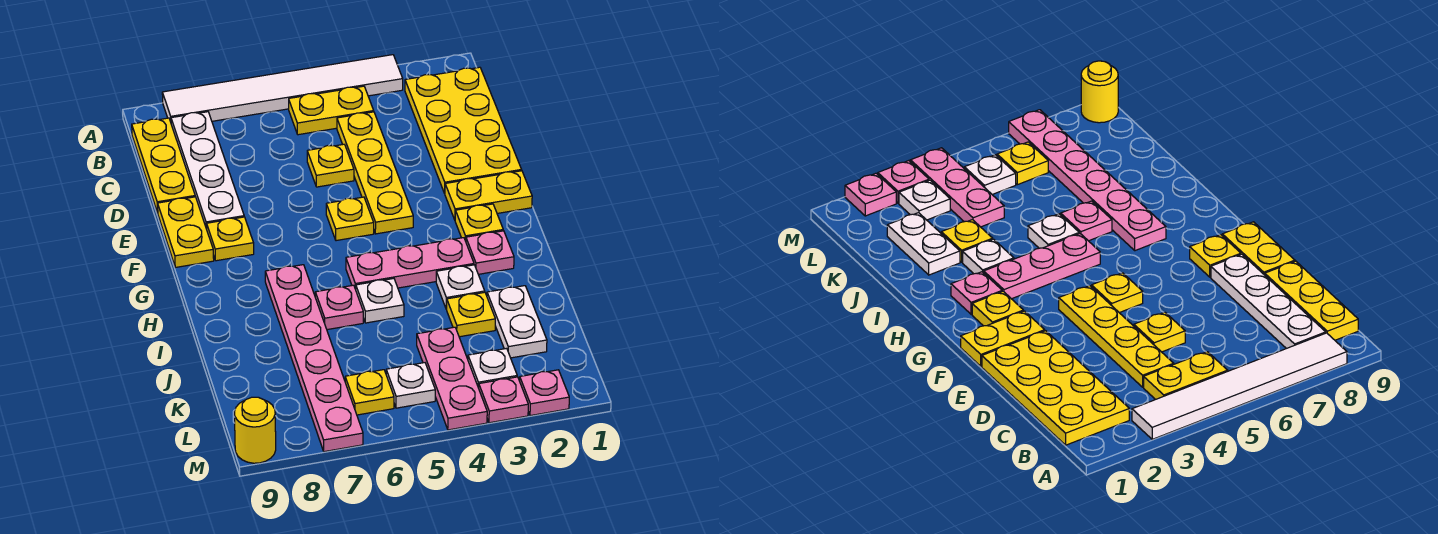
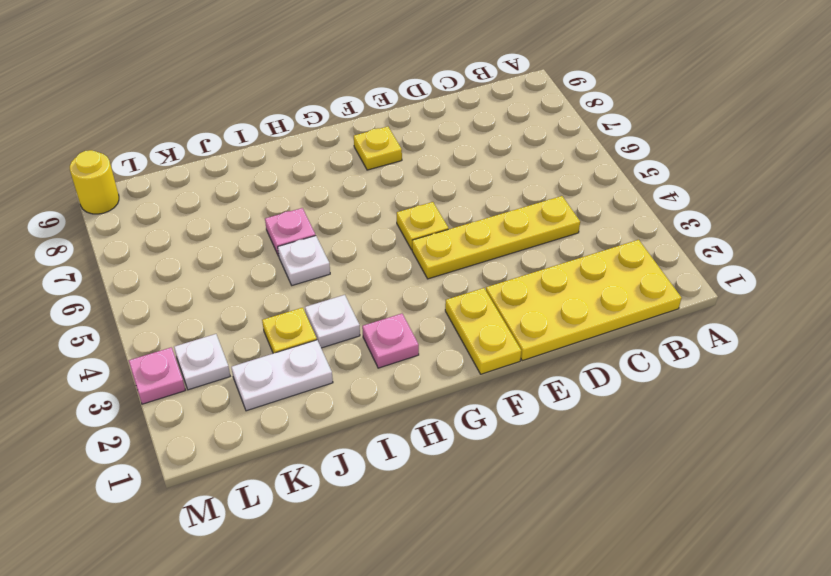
none -> white tile A3:A8 level 1
none -> yellow plate B4:B5 level 1
none -> white plate B8:E8 level 1

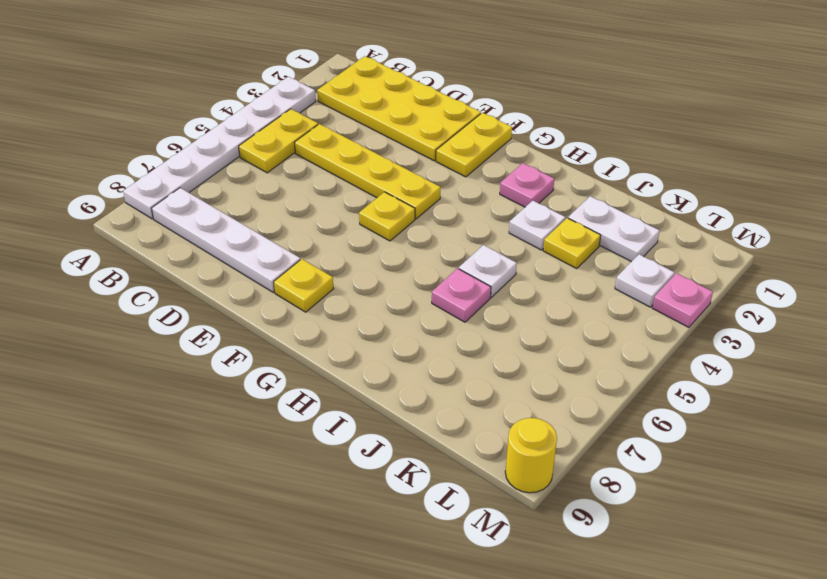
white plate A3:A8 level 1 -> white tile A3:A8 level 1
none -> yellow plate B9:D9 level 1
none -> yellow plate D5 level 1
none -> yellow plate E9:F9 level 1

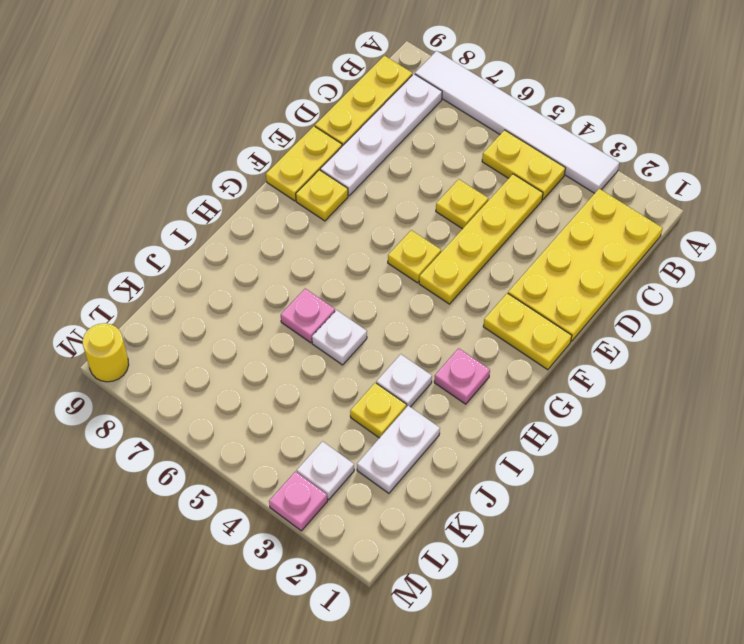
none -> yellow plate G2 level 1
none -> pink plate H3:H5 level 1
none -> pink plate H7:M7 level 1

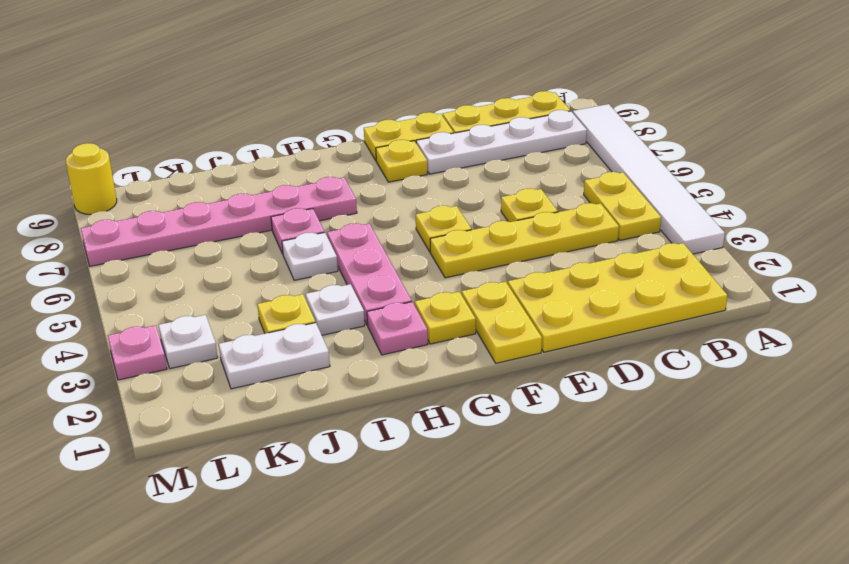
none -> pink plate K4:M4 level 1
none -> white plate L5 level 1
none -> yellow plate L6 level 1

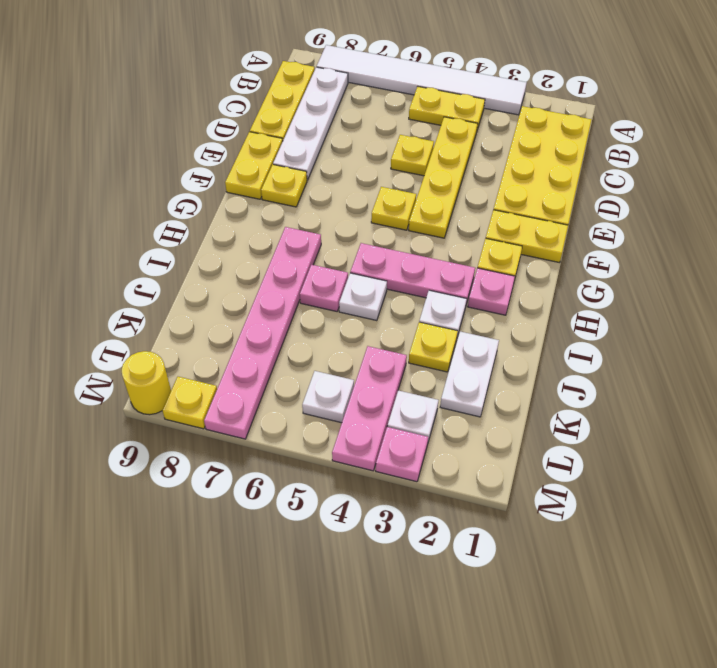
yellow plate M8 level 1 -> yellow plate L6 level 1
none -> pink plate M2 level 1

